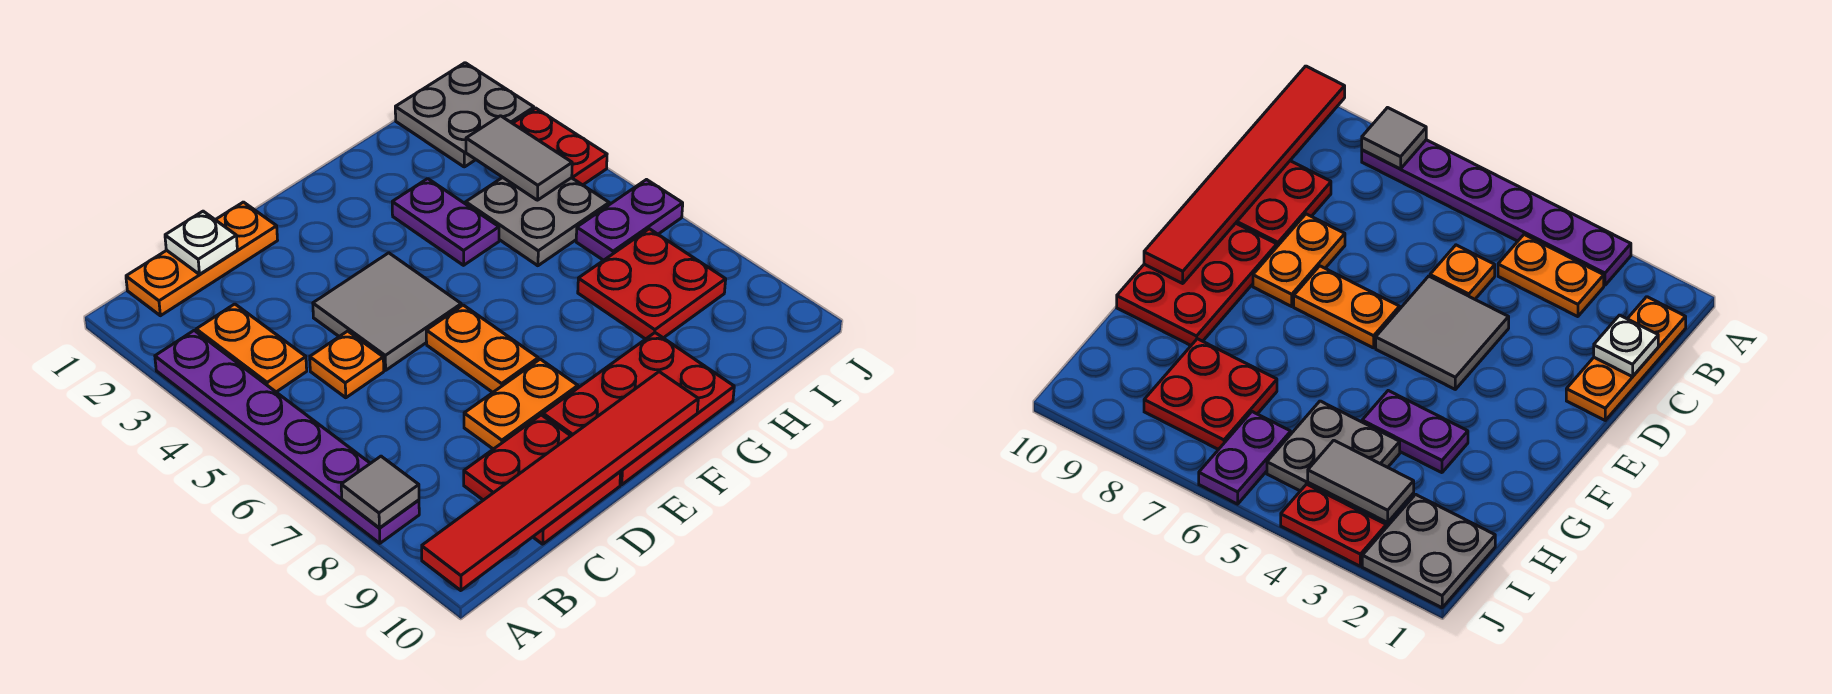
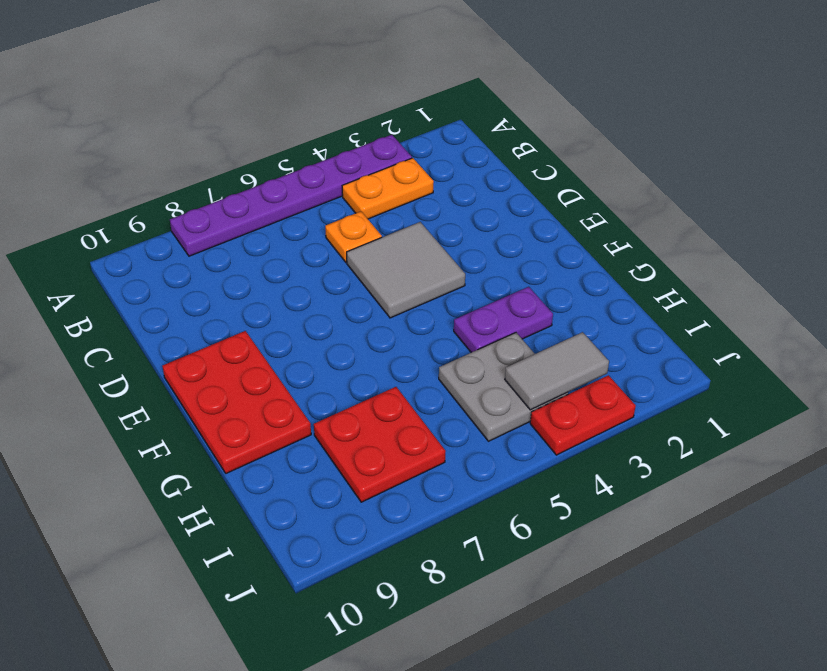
none -> orange plate B1:D1 level 1
none -> red plate C9:D10 level 1
none -> orange plate D8:E8 level 1

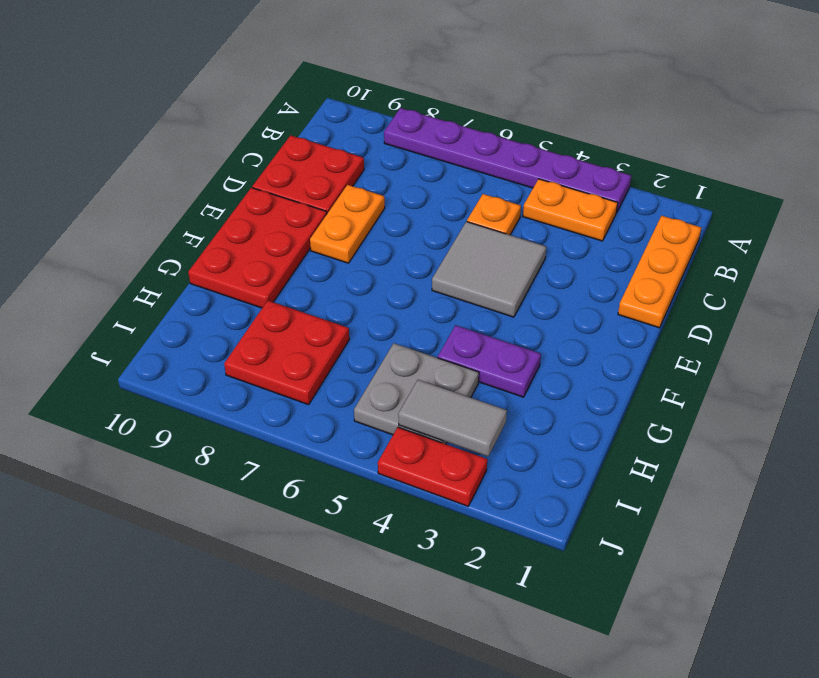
none -> orange plate E6:E7 level 1
none -> grey plate I1:J2 level 1
none -> purple plate I6:J6 level 1

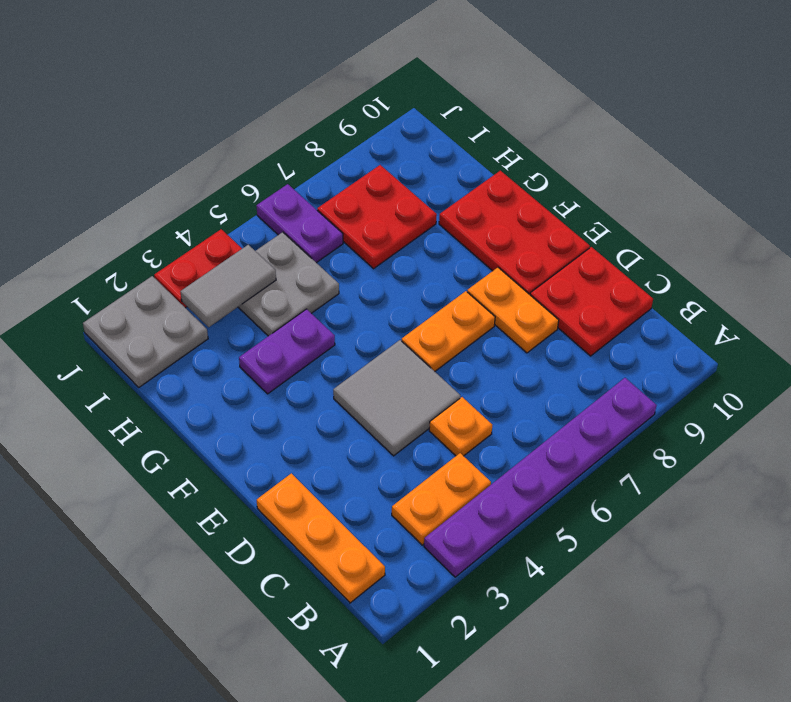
none -> grey tile A8 level 2
none -> red tile A10:F10 level 2
none -> white plate C1 level 2

